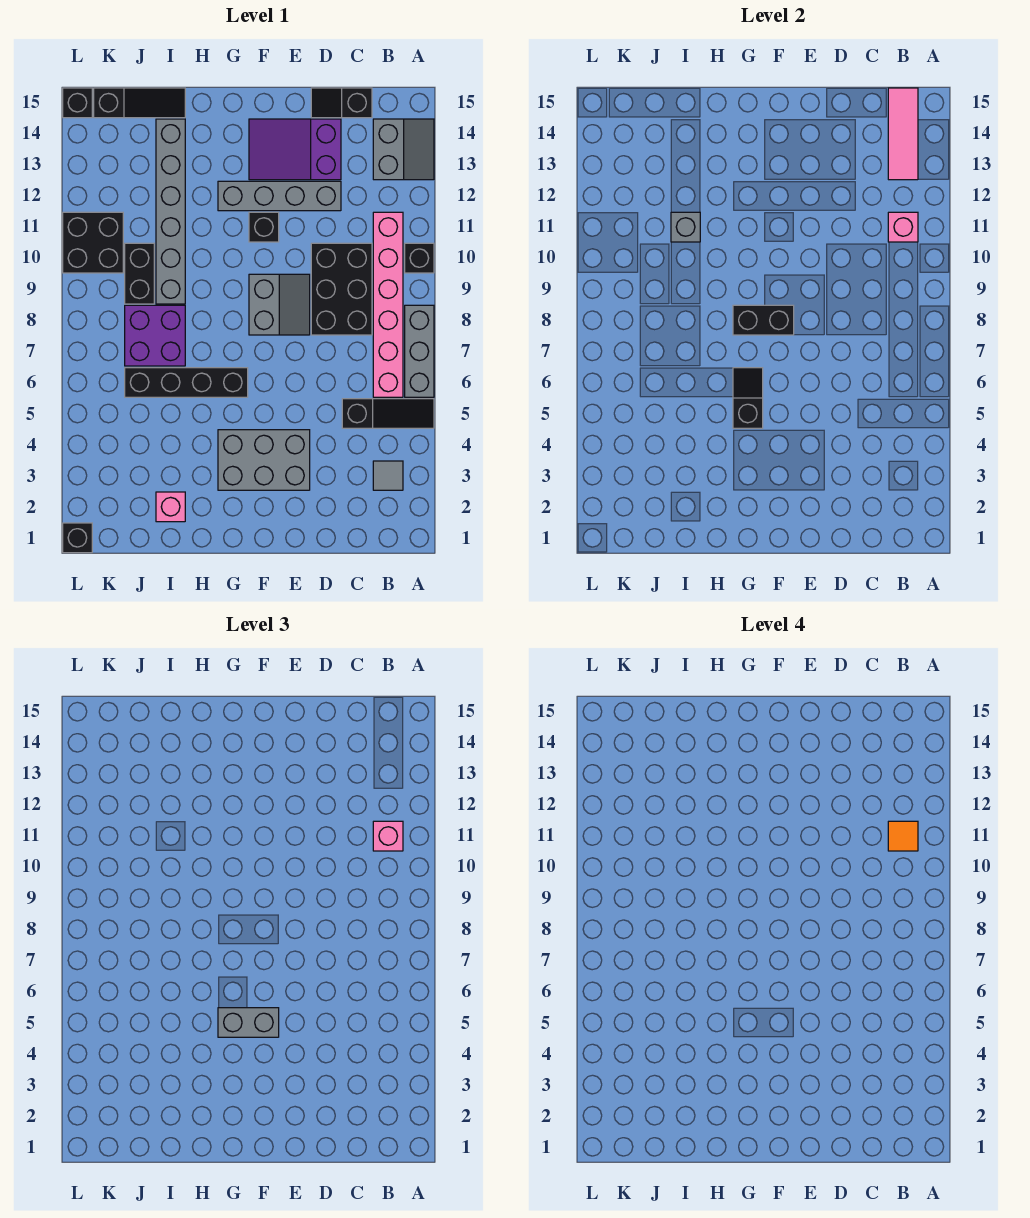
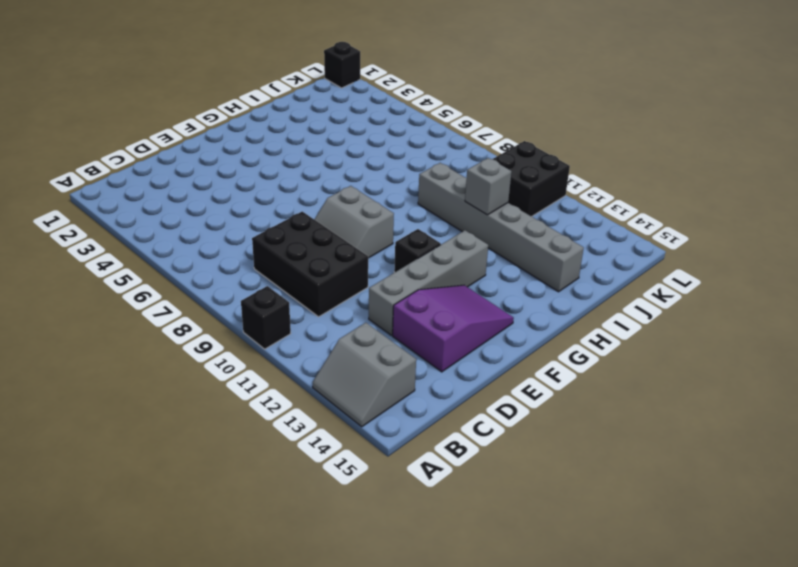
none -> black slope A5:C5 level 1 top C
none -> grey brick A6:A8 level 1
none -> grey tile B3 level 1
none -> pink brick B6:B11 level 1

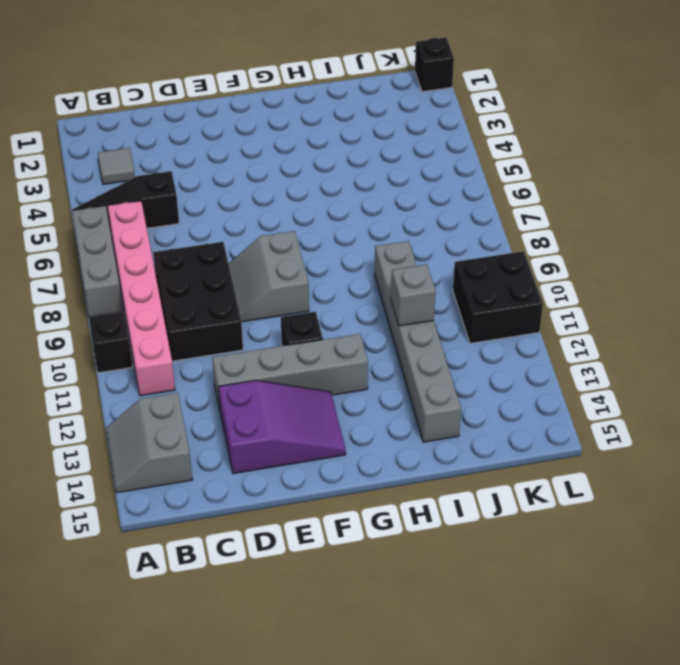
none -> black slope C15:D15 level 1 top C
none -> grey brick E3:G4 level 1
none -> black brick G6:J6 level 1
none -> pink brick I2 level 1

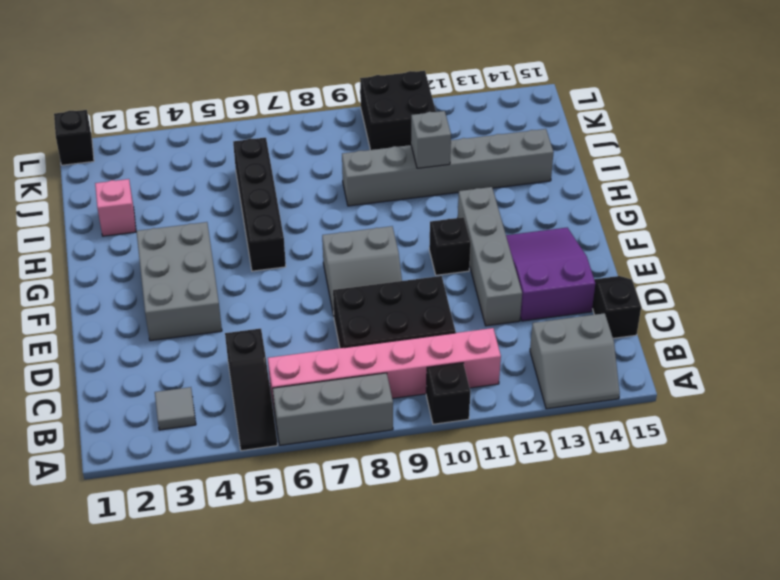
none -> purple brick I7:J8 level 1
none -> black slope I15:K15 level 1 top K
none -> black brick J9:J10 level 1
none -> black brick L15 level 1

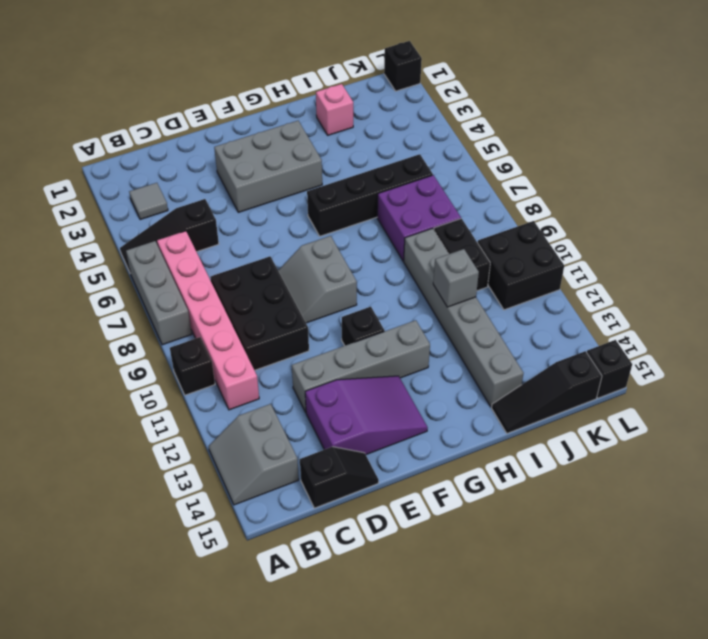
none -> pink brick B11 level 2
none -> pink tile B13:B15 level 2
none -> black brick F8:G8 level 2
none -> black slope G5:G6 level 2 top 5

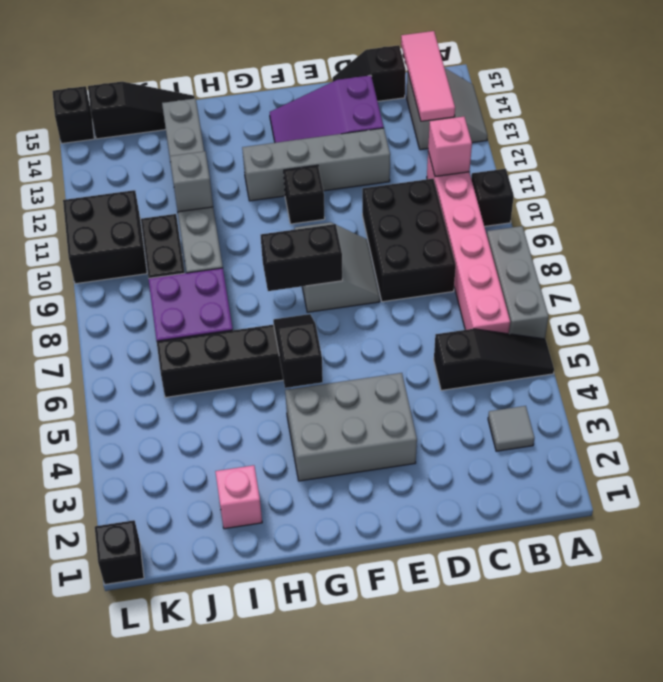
none -> pink brick B11 level 3
none -> grey brick F5:G5 level 3
none -> orange tile B11 level 4

